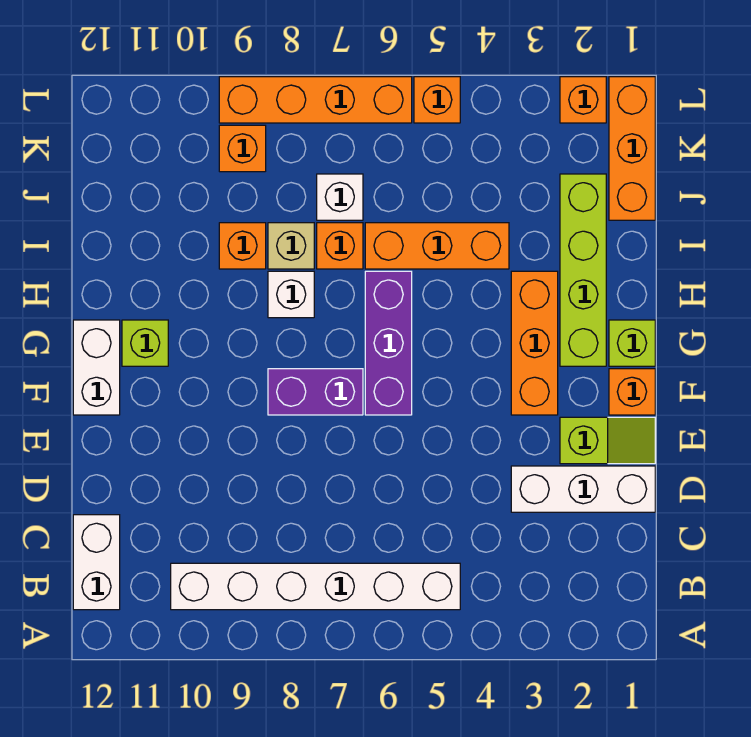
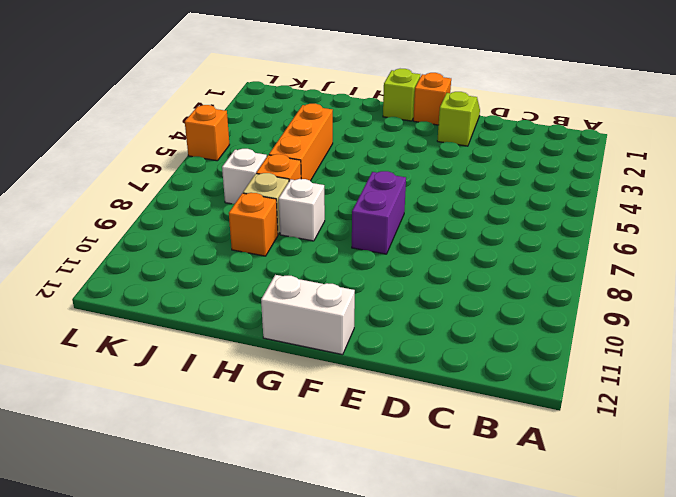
none -> white brick B5:B10 level 1
none -> white brick B12:C12 level 1
none -> white brick D1:D3 level 1

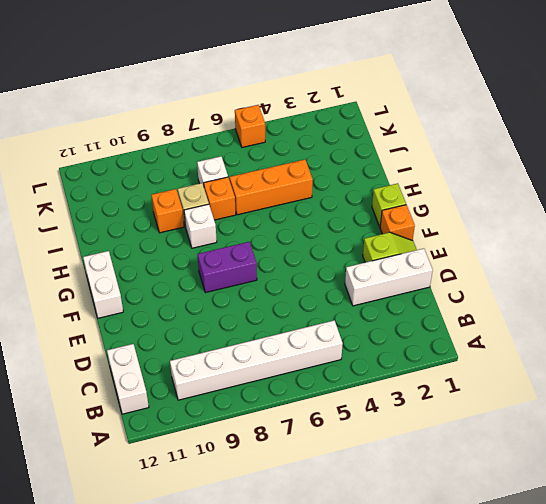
none -> orange brick F3:H3 level 1
none -> purple brick F6:H6 level 1
none -> lime brick G2:J2 level 1

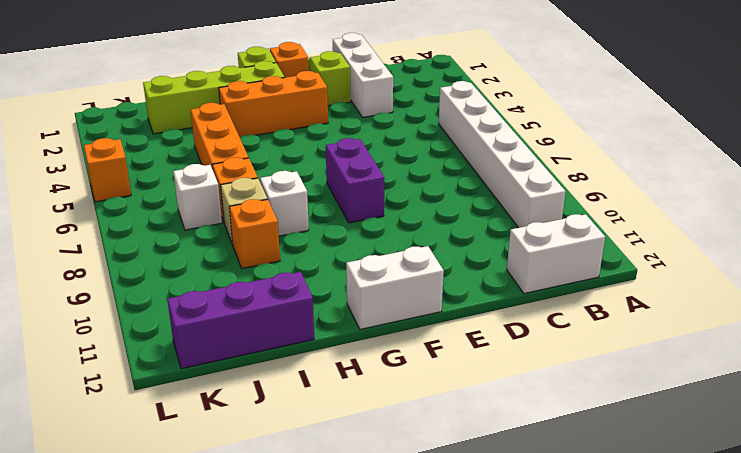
purple brick I12:K12 level 1 -> purple brick F6:H6 level 1
none -> lime brick G11 level 1
none -> orange brick J1:L1 level 1
none -> orange brick K9 level 1

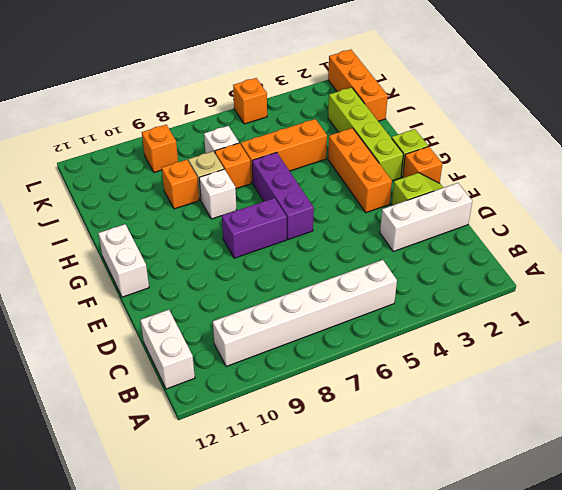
none -> lime brick G11 level 1
none -> orange brick L2 level 1
none -> orange brick L6:L9 level 1

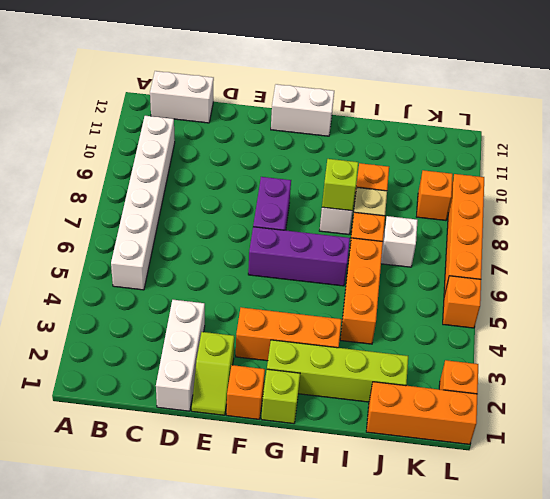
lime brick H8 level 2 -> lime brick G11 level 1

